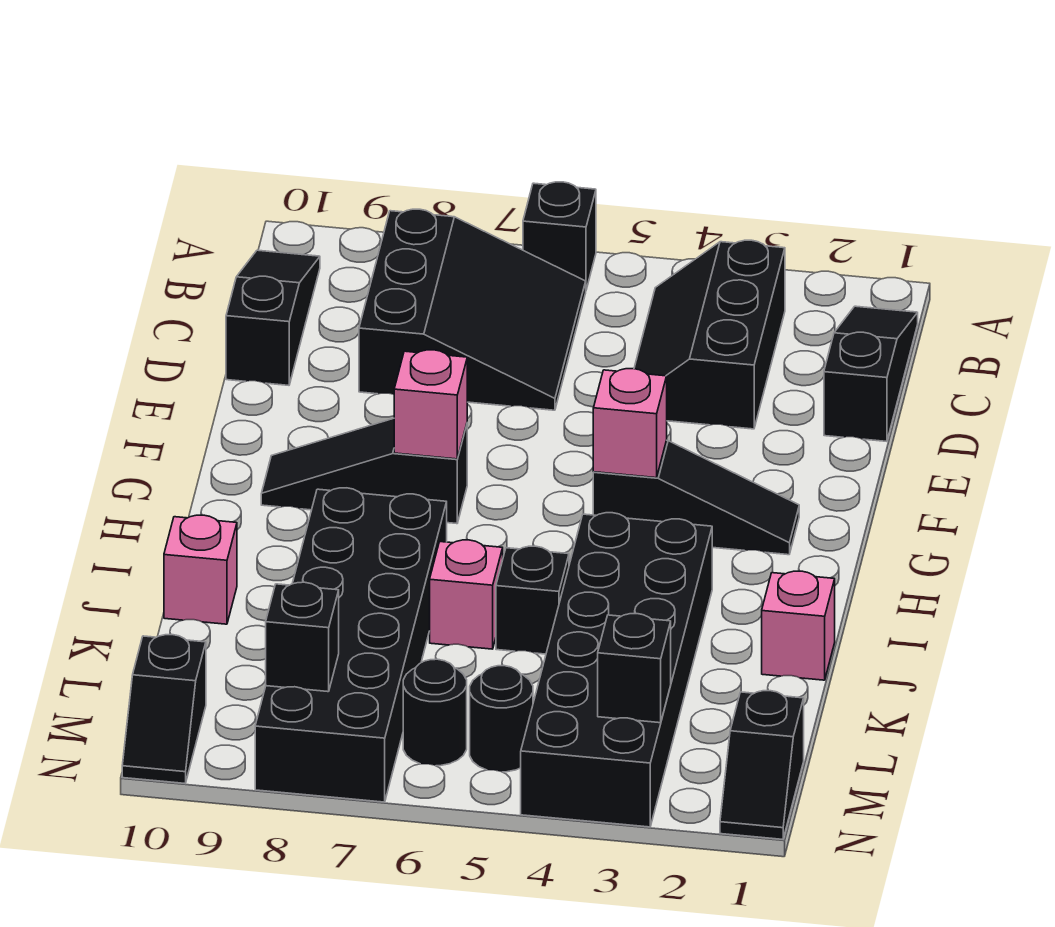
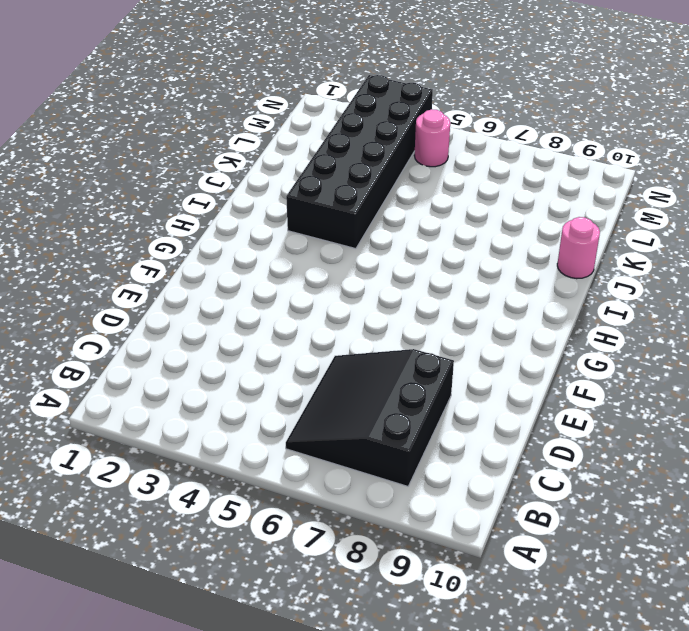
pink round brick J10 level 1 -> pink brick J10 level 1
pink round brick M5 level 1 -> black round brick M5 level 1
none -> black brick A6 level 1
none -> black slope B1:D1 level 1 top D
none -> black slope B3:D4 level 1 top 3

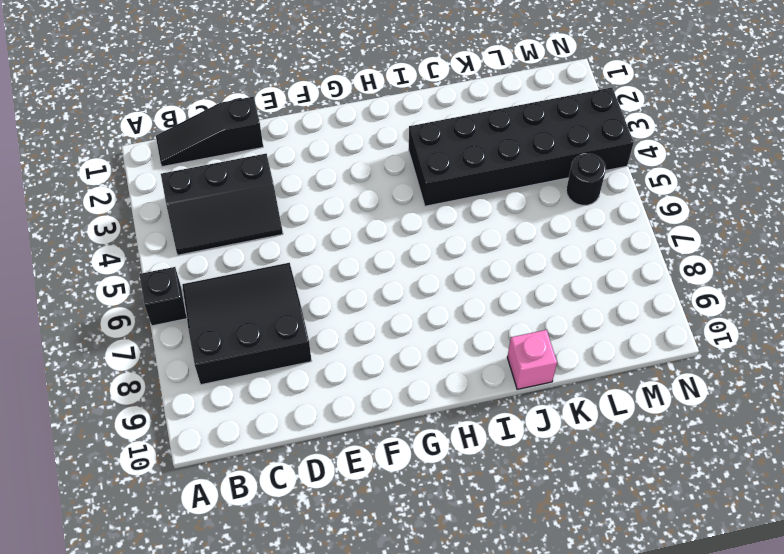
none -> black slope B10:D10 level 1 top D
none -> black slope G2:G4 level 1 top 4
none -> black slope G7:G9 level 1 top 7

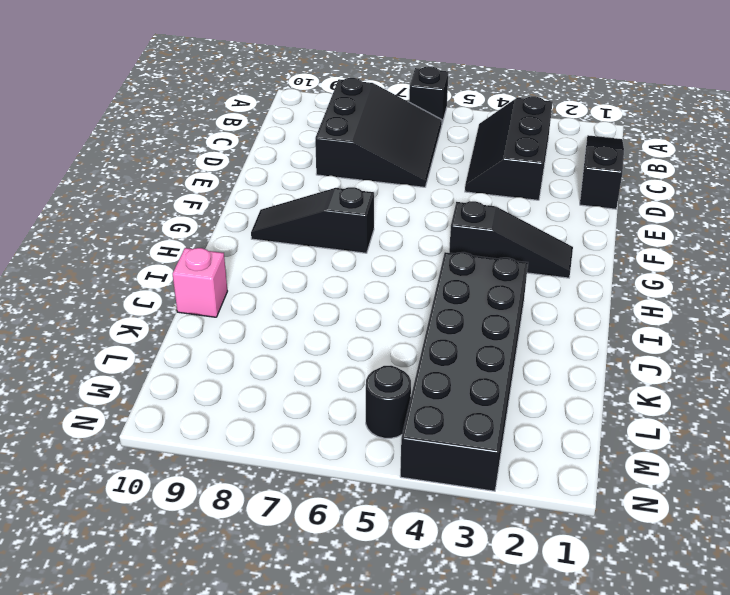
none -> black slope B10:D10 level 1 top D
none -> black brick I7:N8 level 1
none -> pink brick J1 level 1

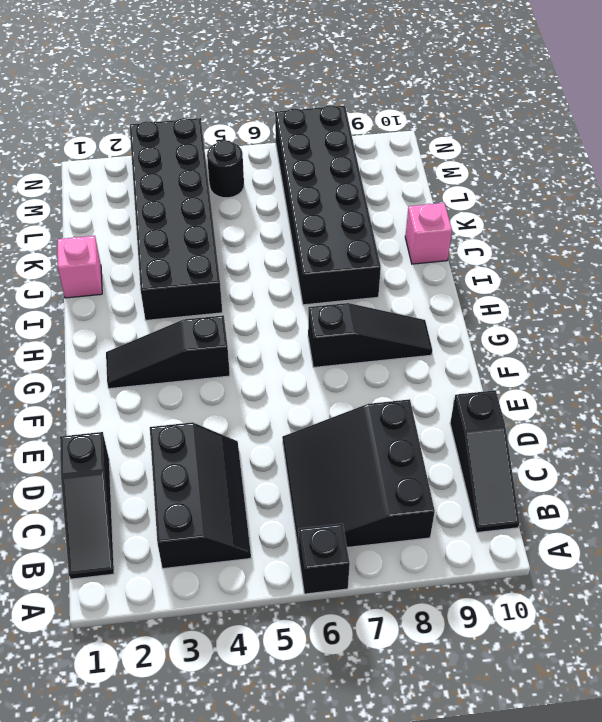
none -> black brick J5 level 1
none -> pink brick J6 level 1
none -> black slope M1:N1 level 1 top M

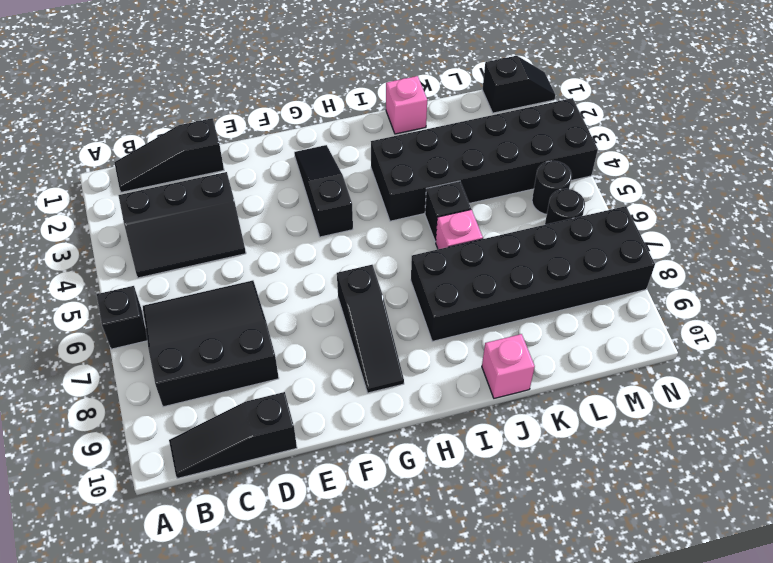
none -> black slope M10:N10 level 1 top M
none -> pink brick G4 level 2
none -> pink brick G7 level 2

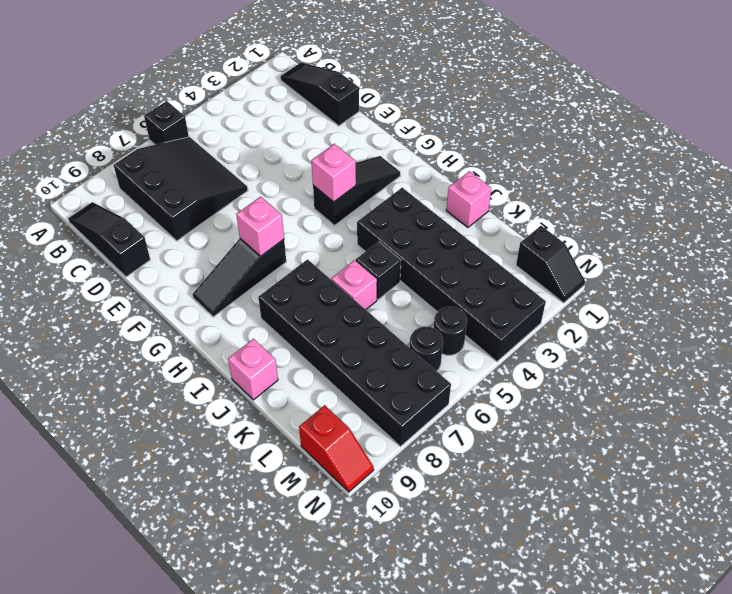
red slope M10:N10 level 1 top M -> black slope M10:N10 level 1 top M
none -> black slope B3:D4 level 1 top 3
none -> black brick M3 level 2
none -> black brick M8 level 2

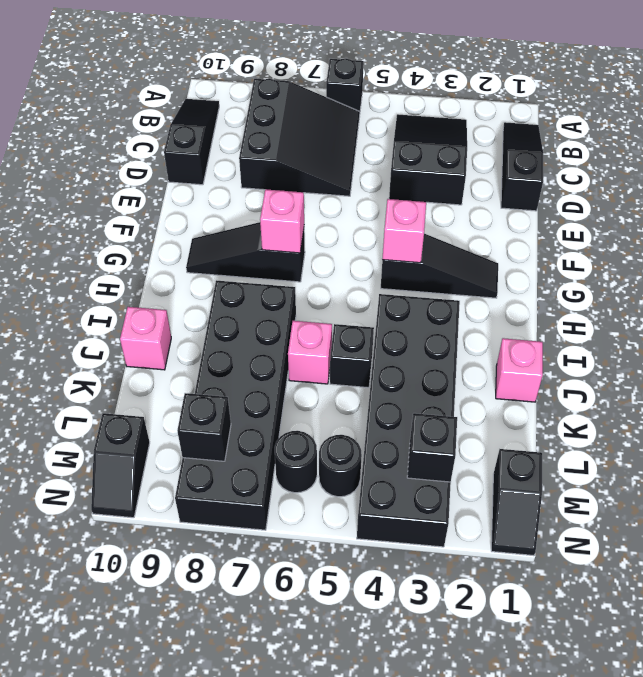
black slope B3:D4 level 1 top D -> black slope B3:D4 level 1 top 3

